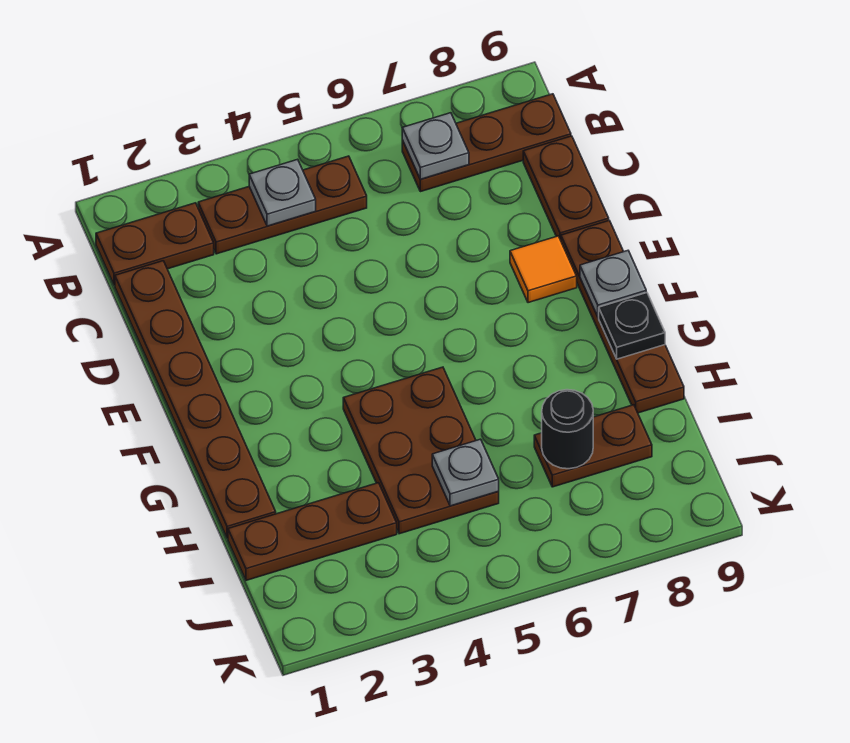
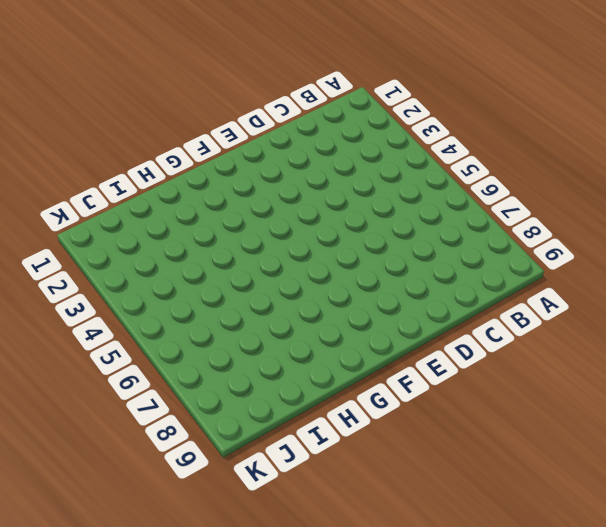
none -> brown plate B1:B2 level 1
none -> brown plate B3:B5 level 1
none -> brown plate B7:B9 level 1

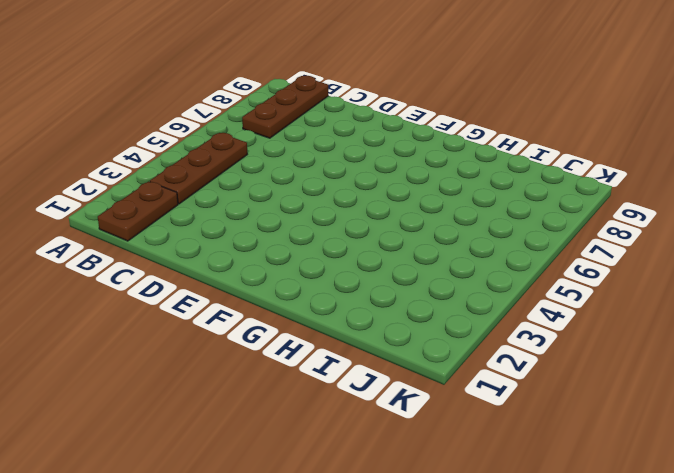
none -> brown plate C1:H1 level 1
none -> brown plate C9:D9 level 1
none -> orange tile E8 level 1

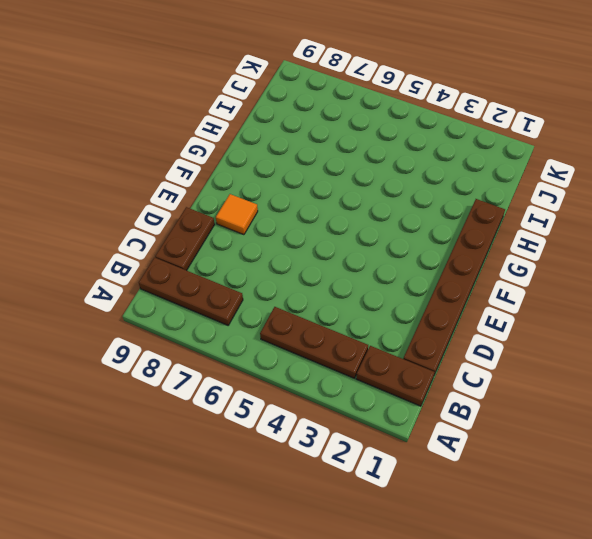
none -> brown plate E9:H9 level 1
none -> brown plate G4:I5 level 1
none -> brown plate I1:I3 level 1

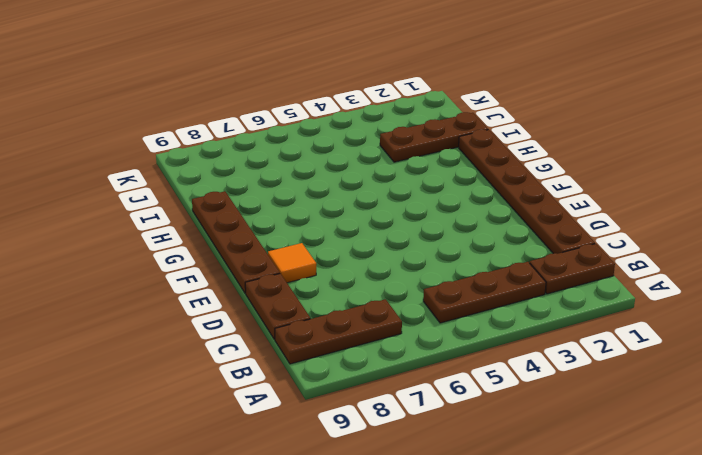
none -> brown plate G4:I5 level 1
none -> brown plate I7:I8 level 1
none -> grey plate B4 level 2

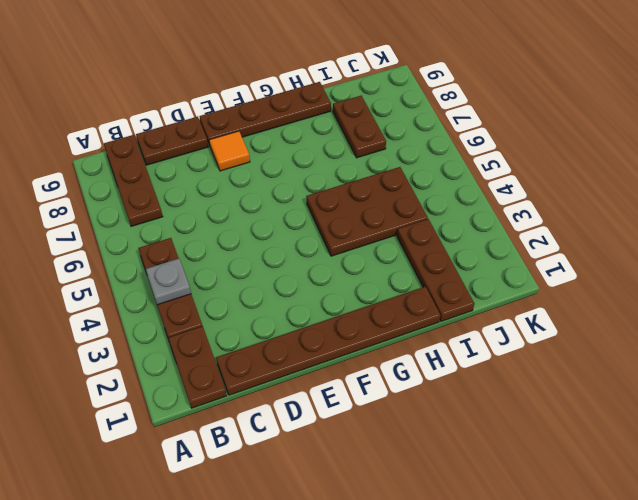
none -> grey plate B7 level 2
none -> grey plate F9 level 2
none -> black plate G9 level 2

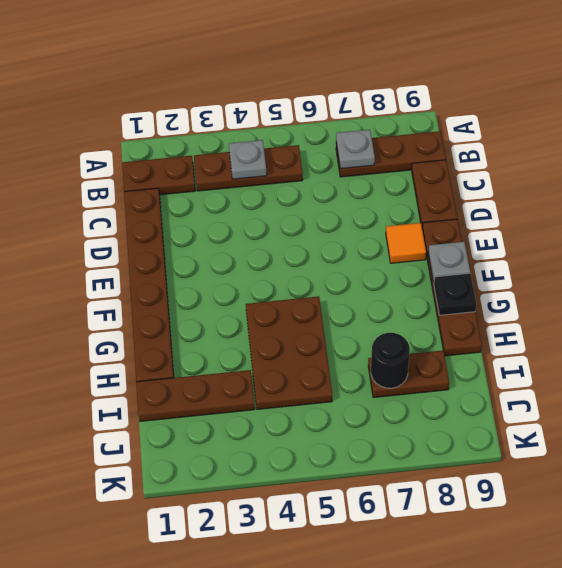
none -> grey plate I5 level 2

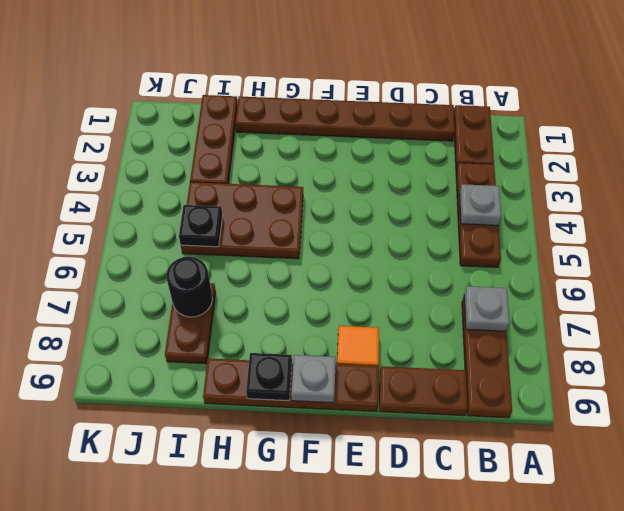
black plate I5 level 2 -> grey plate I5 level 2

